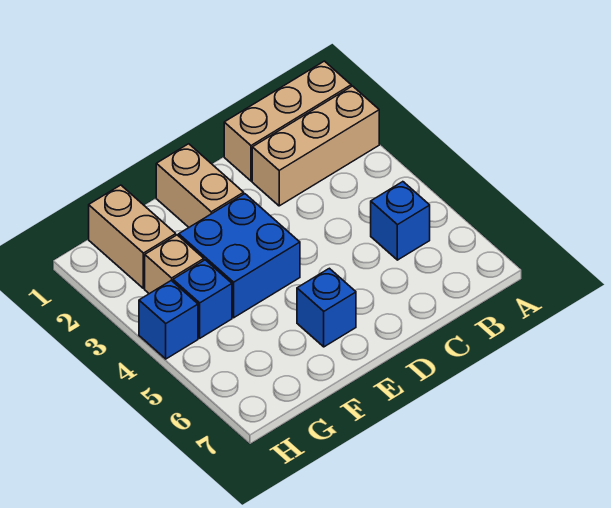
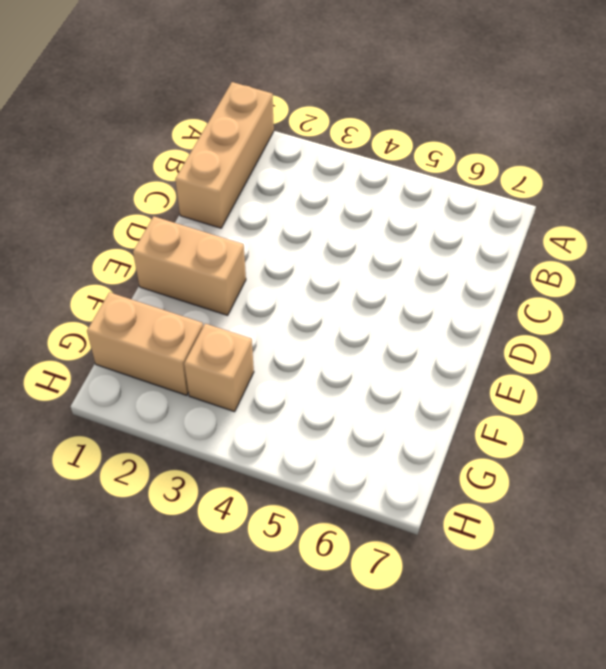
none -> tan brick A2:C2 level 1
none -> blue brick B5 level 1

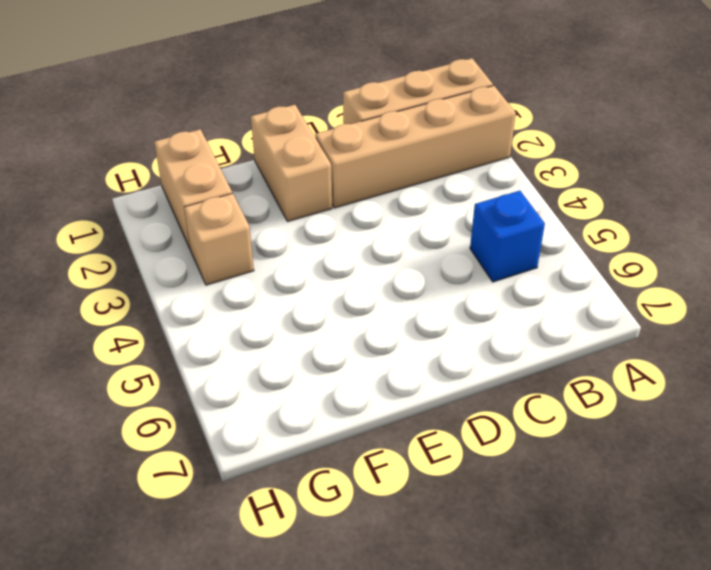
tan brick A2:D2 level 1 -> tan brick A2:C2 level 1
none -> blue brick E3:F4 level 1
none -> blue brick E6 level 1

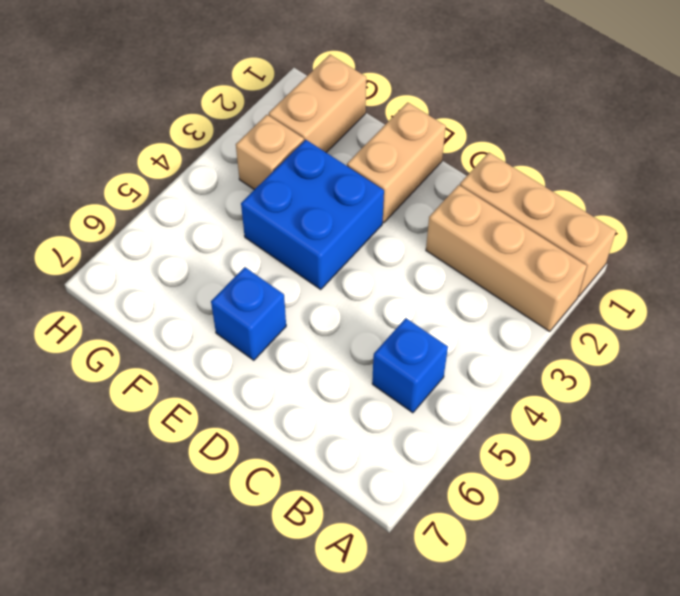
none -> blue brick G4 level 1
none -> blue brick H4 level 1

